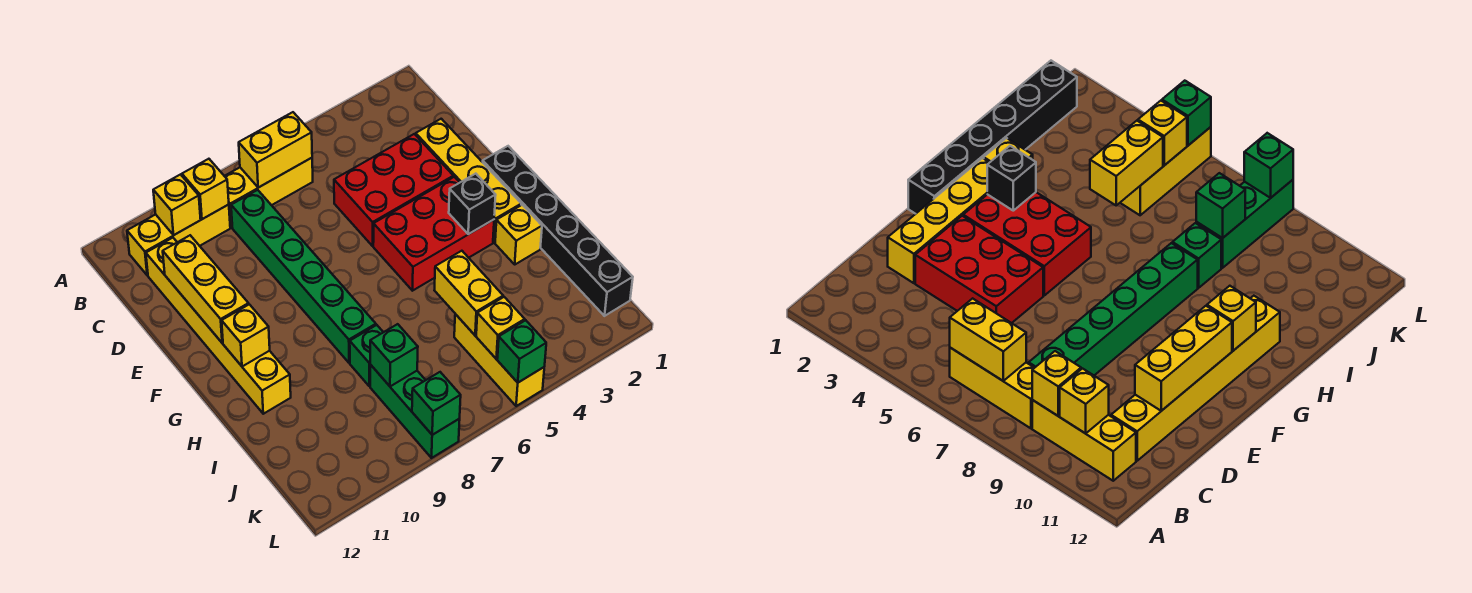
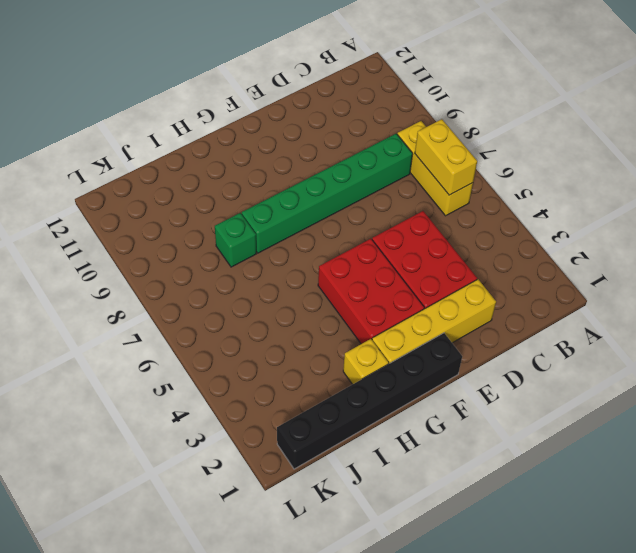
none -> yellow brick B9:B11 level 1
none -> yellow brick C11:H11 level 1
none -> yellow brick J5:L5 level 1

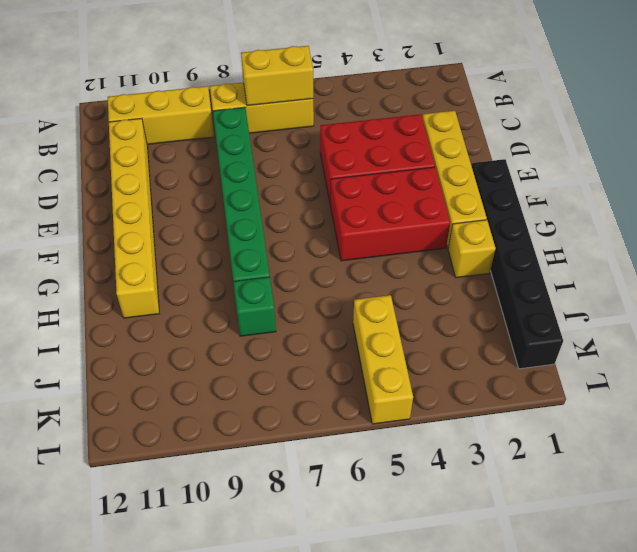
none -> green brick J8:L8 level 1
none -> yellow brick B9 level 2
none -> yellow brick B10 level 2

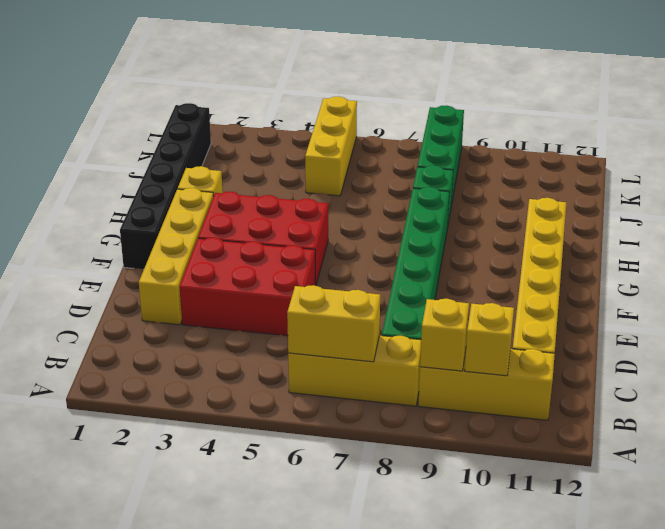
none -> yellow brick D11:F11 level 2
none -> black brick G3 level 2
none -> yellow brick G11 level 2

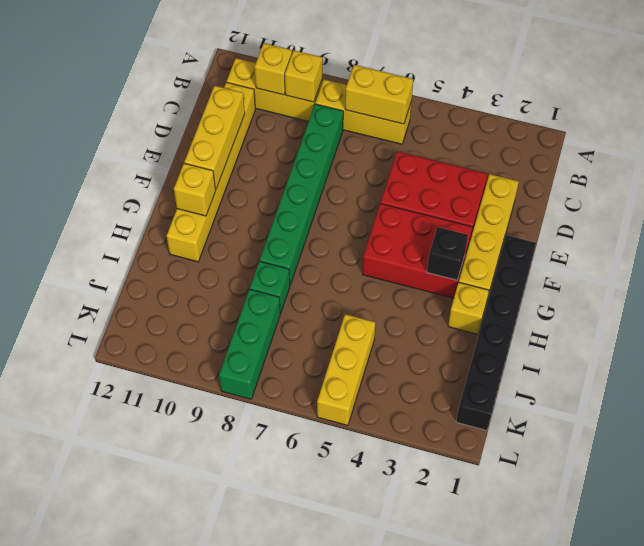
none -> yellow brick I5:J5 level 2
none -> green brick J8 level 2
none -> yellow brick K5 level 2

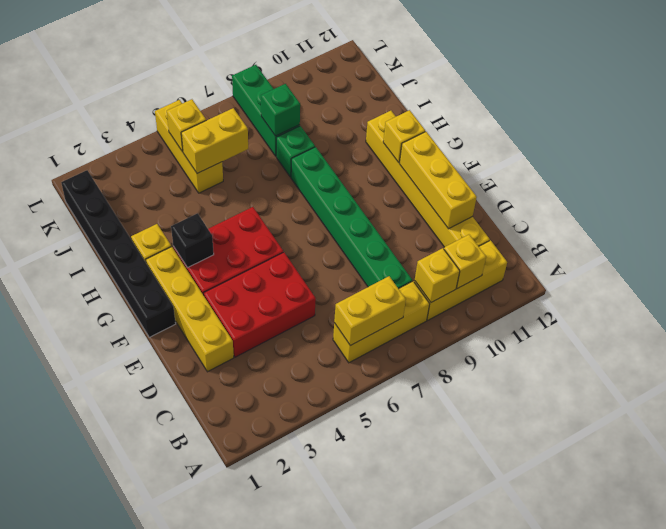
yellow brick J5:J6 level 2 -> yellow brick I5:J5 level 2
none -> green brick L5 level 2
none -> green brick L8 level 2

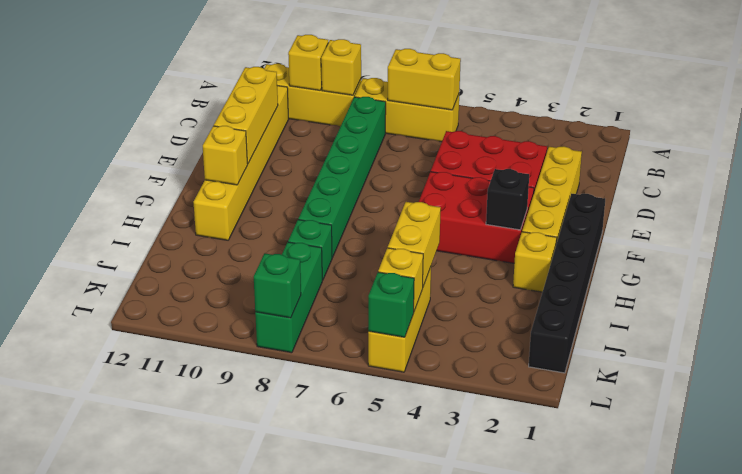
none -> green brick J8 level 2

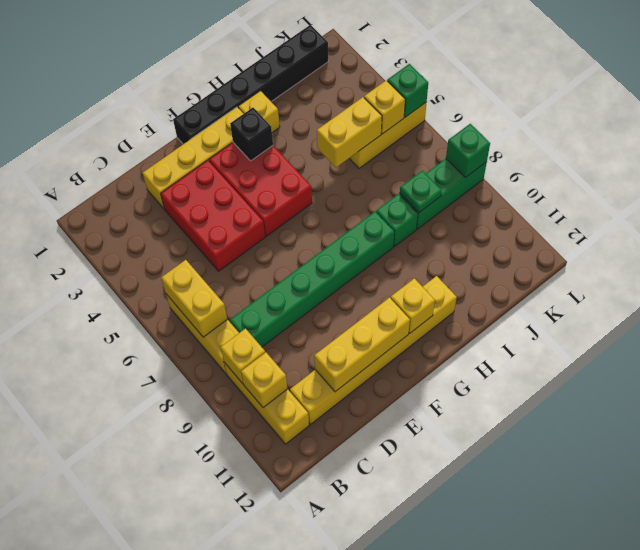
green plate J8 level 2 -> green brick J8 level 2

